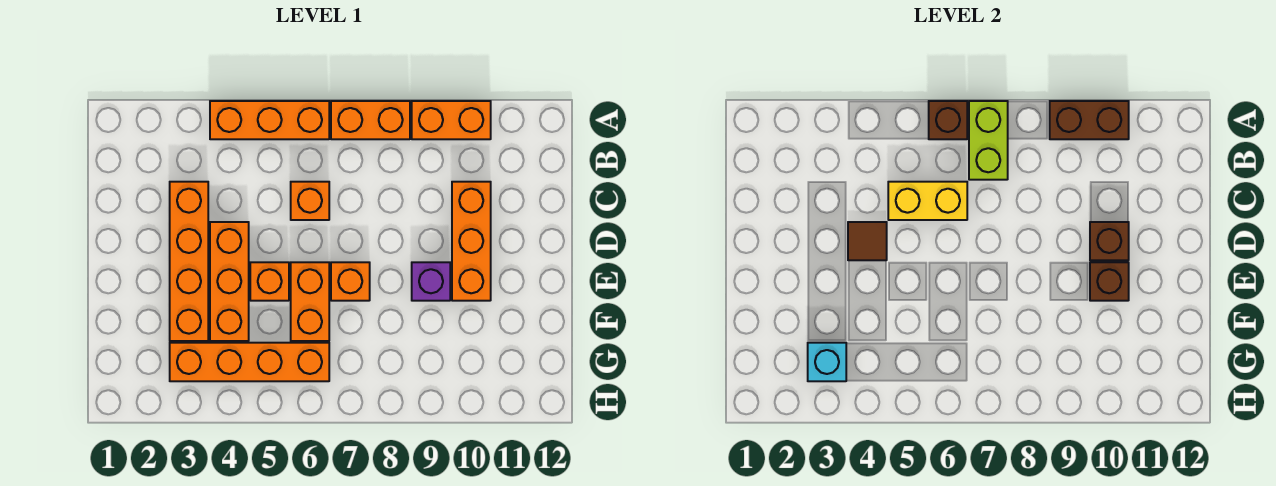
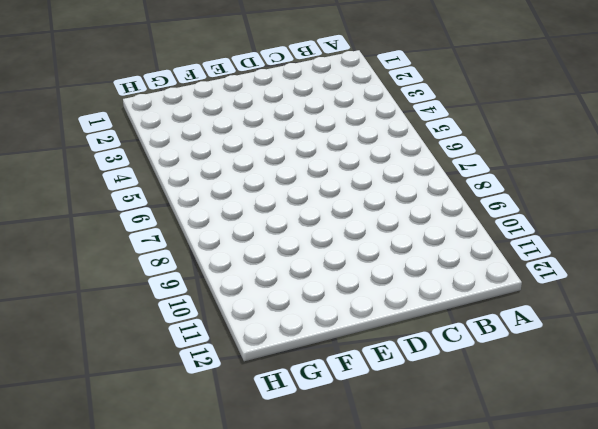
none -> orange brick A4:A6 level 1
none -> orange brick A7:A8 level 1
none -> orange brick A9:A10 level 1

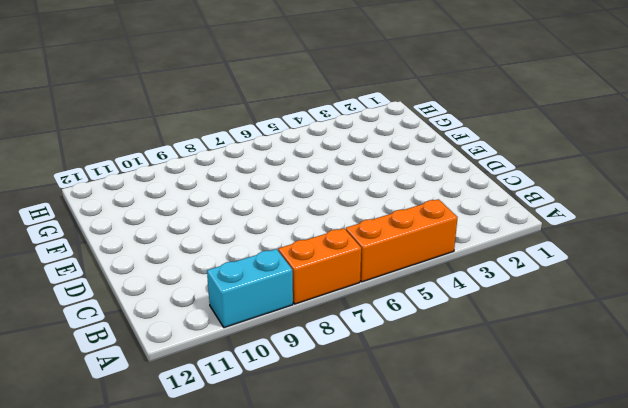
cyan brick A9:A10 level 1 -> orange brick A9:A10 level 1
none -> orange brick C3:F3 level 1
none -> orange brick C6 level 1
none -> orange brick C10:E10 level 1

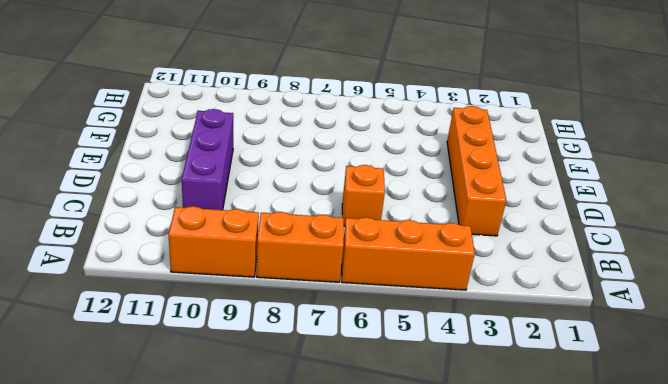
purple brick C10:E10 level 1 -> orange brick C10:E10 level 1
none -> orange brick D4:F4 level 1
none -> orange brick E5 level 1
none -> orange brick E6:F6 level 1

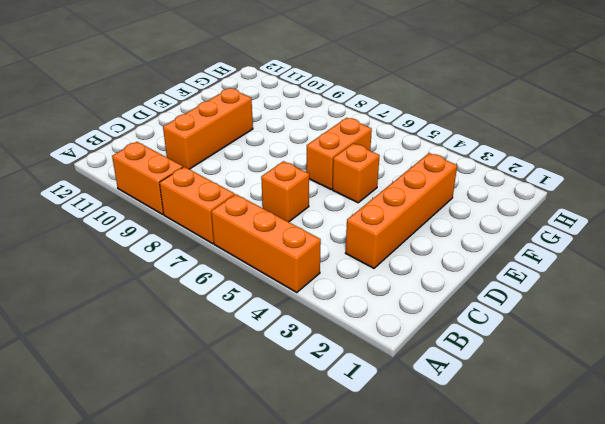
none -> orange brick D4:F4 level 1
none -> orange brick E7 level 1
none -> purple brick E9 level 1

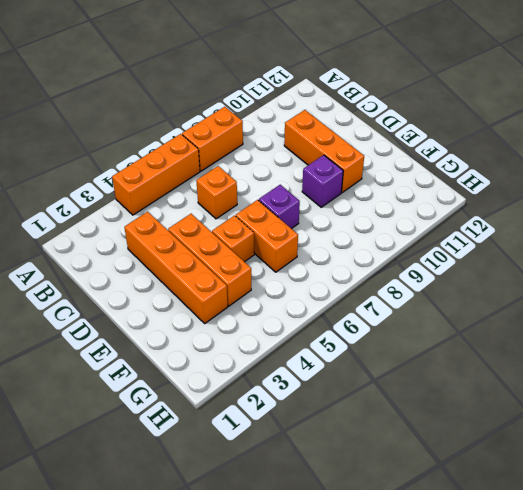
purple brick E7 level 1 -> orange brick E7 level 1
none -> orange brick A9:A10 level 1
none -> orange brick G3:G6 level 1
none -> brown brick A6 level 2

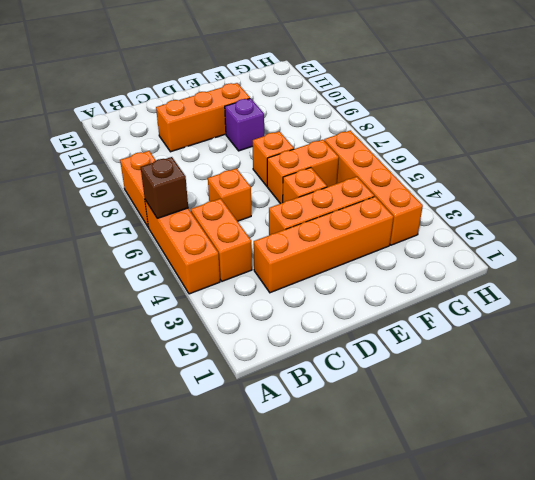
orange brick B4:B5 level 1 -> orange brick A9:A10 level 1
none -> lime brick A7:B7 level 2
none -> brown brick A9:A10 level 2
none -> yellow brick C5:C6 level 2

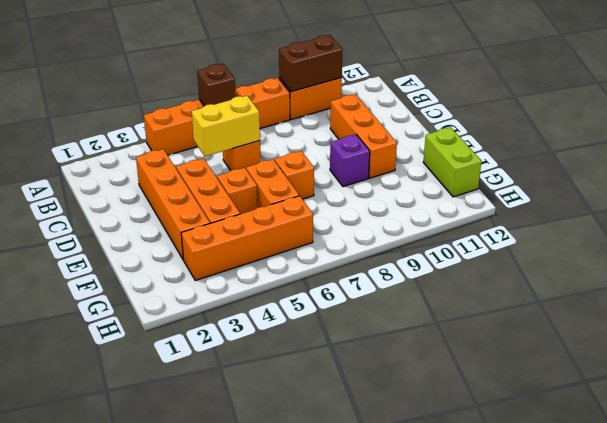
lime brick F12:G12 level 1 -> lime brick A7:B7 level 2
none -> brown tile D4 level 2
none -> brown brick D10 level 2
none -> brown brick E10 level 2

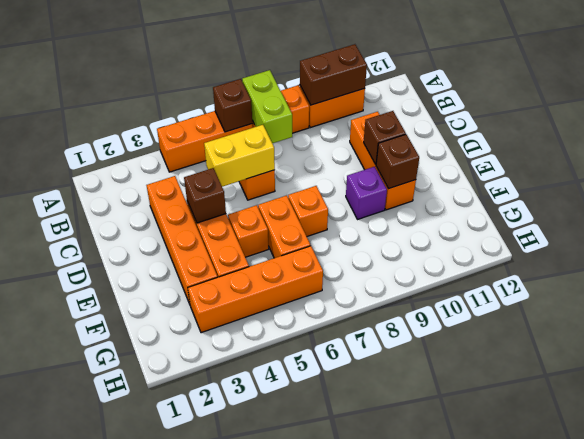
brown brick D4 level 2 -> brown tile D4 level 2
none -> cyan brick G3 level 2

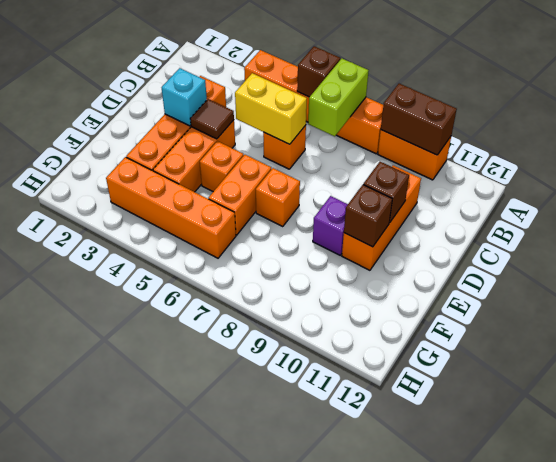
cyan brick D3 level 2 -> cyan brick G3 level 2

